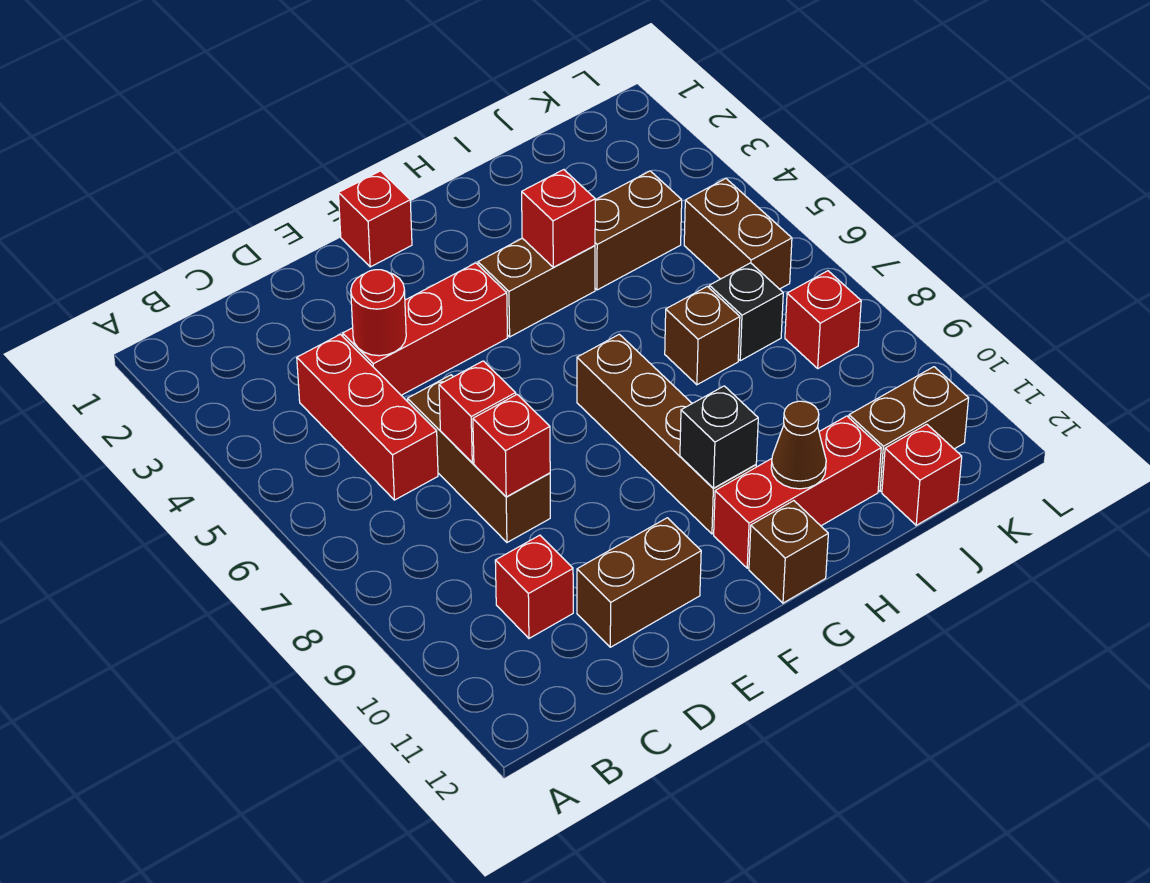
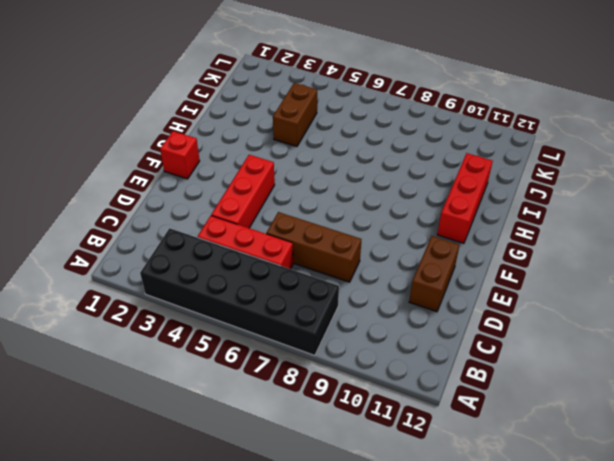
black brick A3:B8 level 1 -> none
none -> red brick C10 level 1
none -> brown brick G4:H4 level 1
none -> brown brick G7:G10 level 1

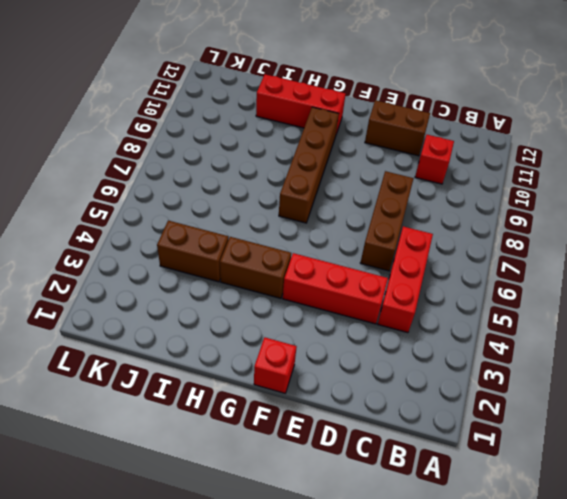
none -> brown brick G12 level 1
none -> brown brick I7 level 1
none -> black brick J7 level 1

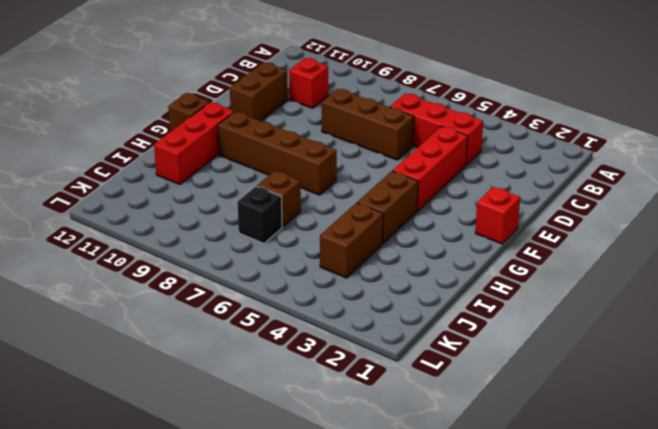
none -> brown brick J11:K11 level 1
none -> red brick J12 level 1
none -> brown brick K5:K6 level 1

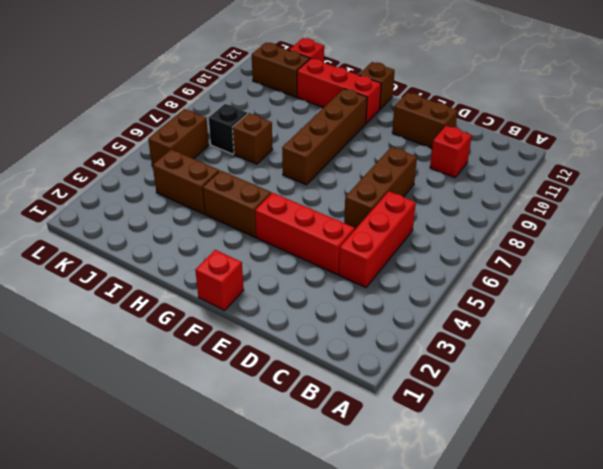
none -> red brick K8 level 1
none -> red round brick D4 level 2
none -> red brick D7 level 2

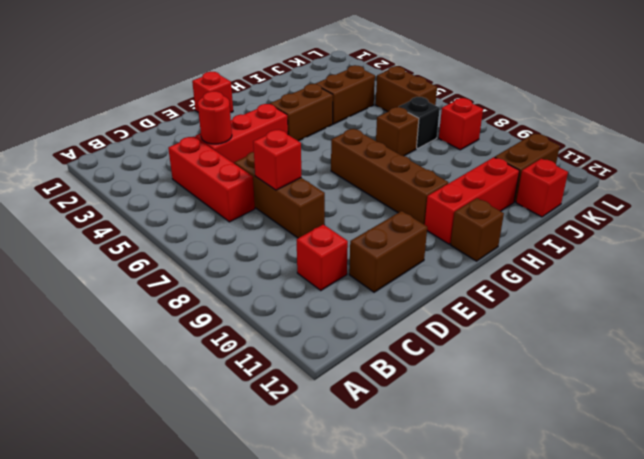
none -> red brick D8 level 2
none -> black brick G10 level 2
none -> red brick H4 level 2

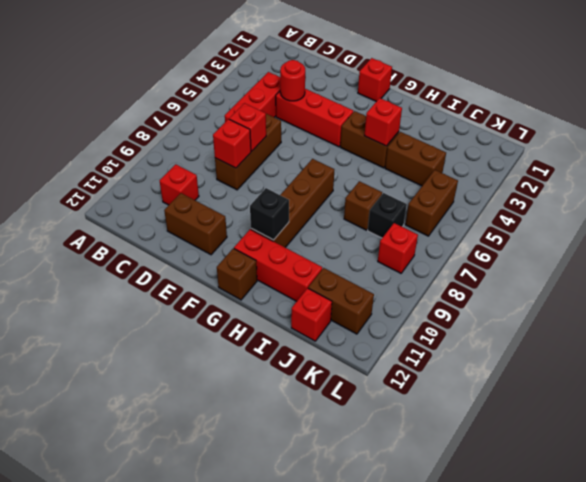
none -> brown cone H11 level 2

